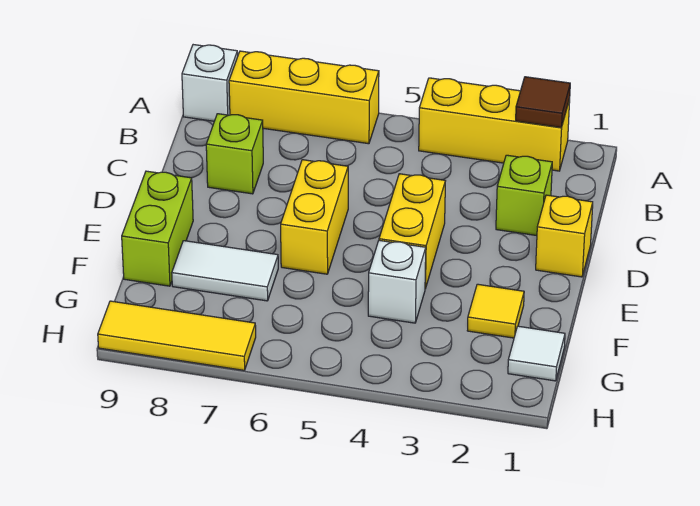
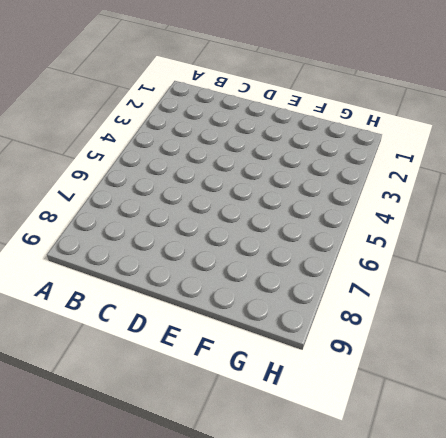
none -> yellow brick A2:A4 level 1
none -> yellow brick A6:A8 level 1
none -> white brick A9 level 1

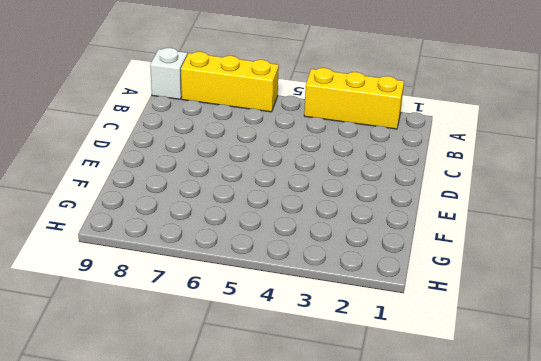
none -> lime brick C2 level 1
none -> lime brick C8 level 1
none -> yellow brick D1 level 1

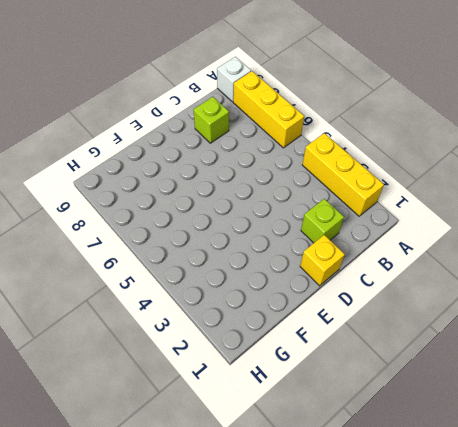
none -> yellow brick D4:E4 level 1
none -> yellow brick D6:E6 level 1
none -> lime brick E9:F9 level 1

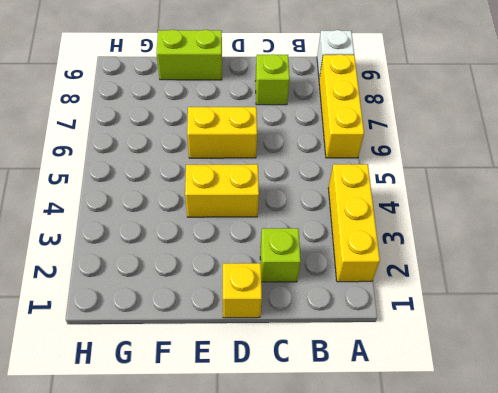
none -> yellow tile F2 level 1
none -> white brick F4 level 1
none -> white tile F7:F8 level 1

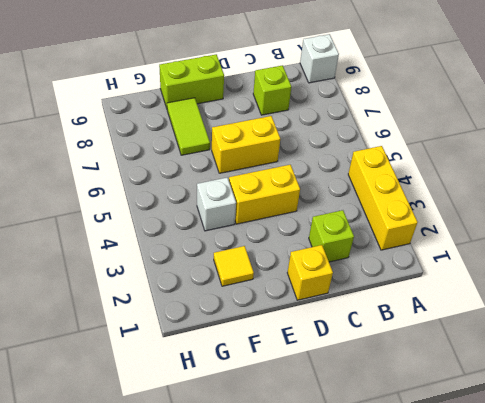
lime tile F7:F8 level 1 -> white tile F7:F8 level 1
none -> yellow brick A6:A8 level 1
none -> white tile G1 level 1
none -> yellow tile H7:H9 level 1

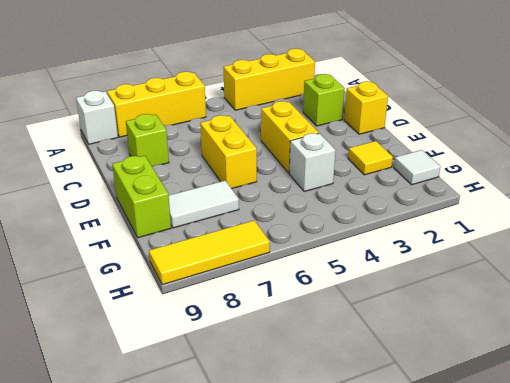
none -> brown tile A2 level 2

